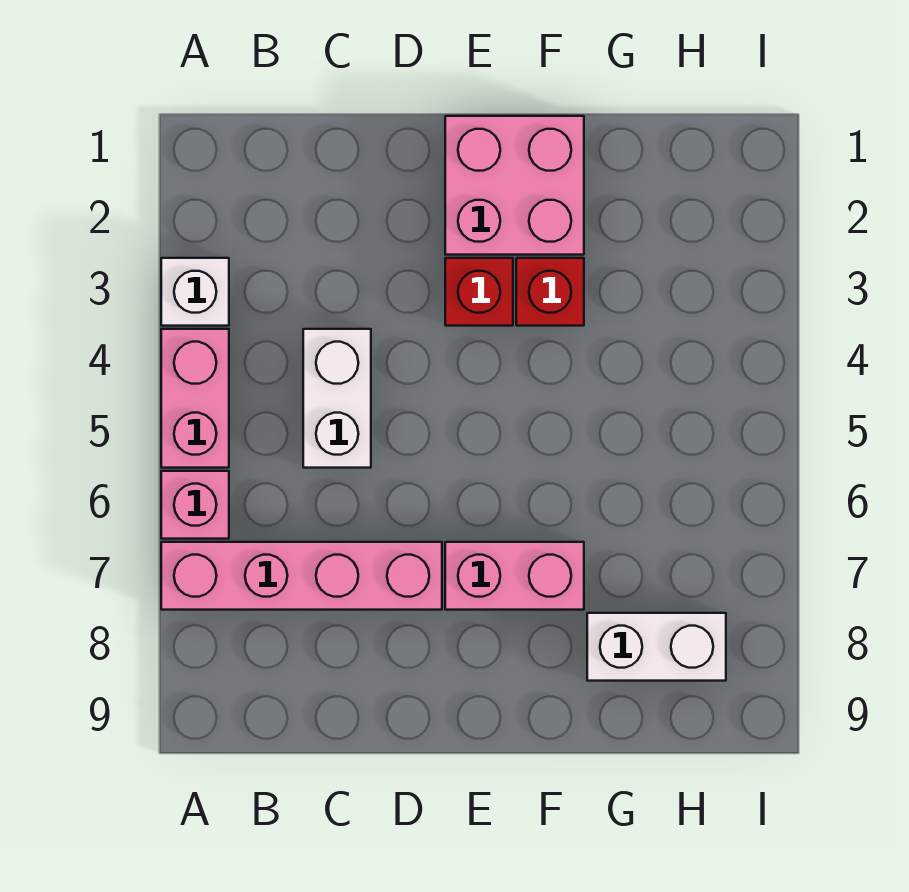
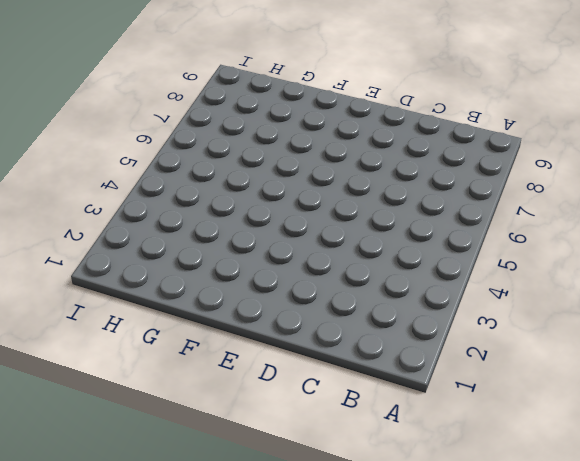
none -> white brick A3 level 1
none -> pink brick A4:A5 level 1

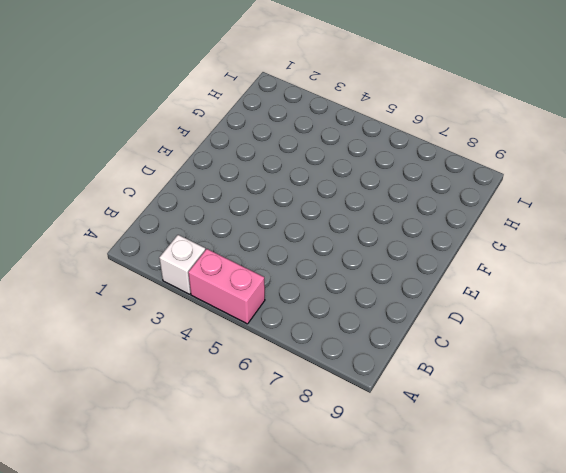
none -> pink brick A6 level 1
none -> pink brick A7:D7 level 1

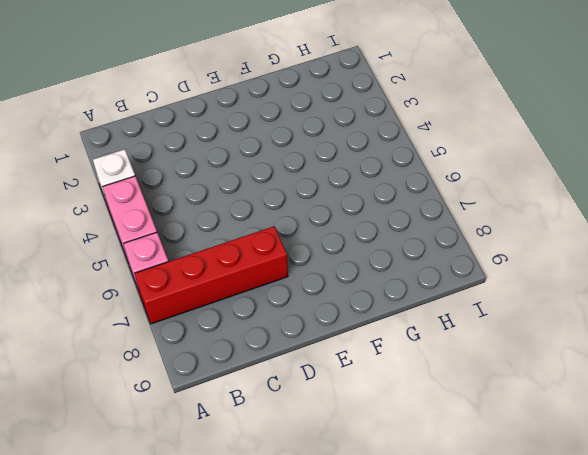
red brick A7:D7 level 1 -> pink brick A7:D7 level 1
none -> white brick C4:C5 level 1
none -> pink brick E1:F2 level 1

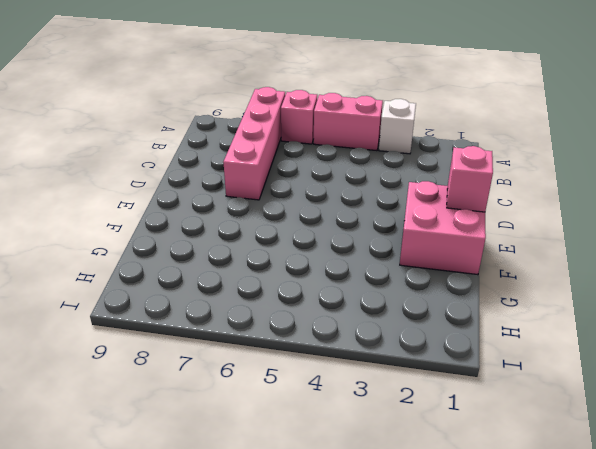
pink brick E1 level 2 -> none
none -> white brick C4:C5 level 1
none -> red brick E3 level 1

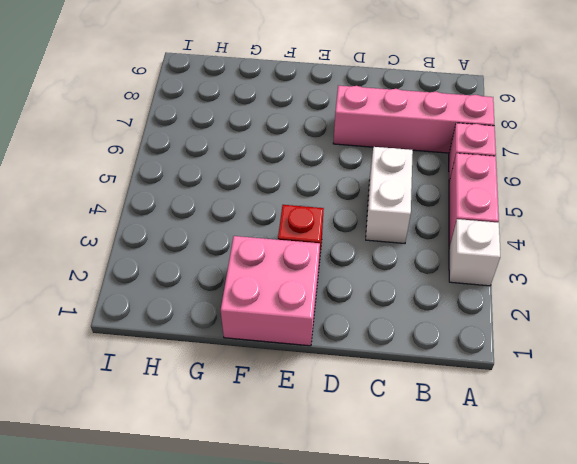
none -> pink brick E7:F7 level 1
none -> red brick F3 level 1

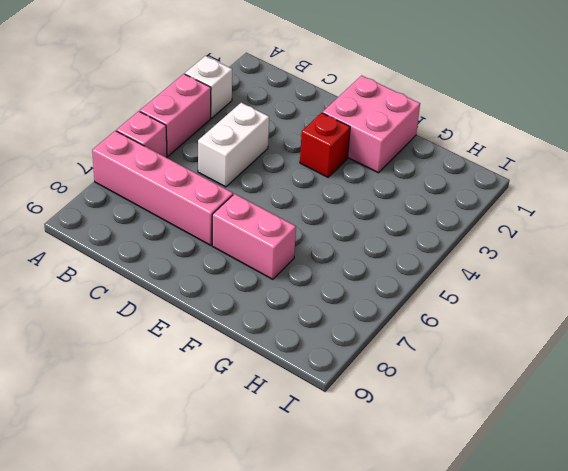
none -> red brick F3 level 1
none -> white brick G8:H8 level 1

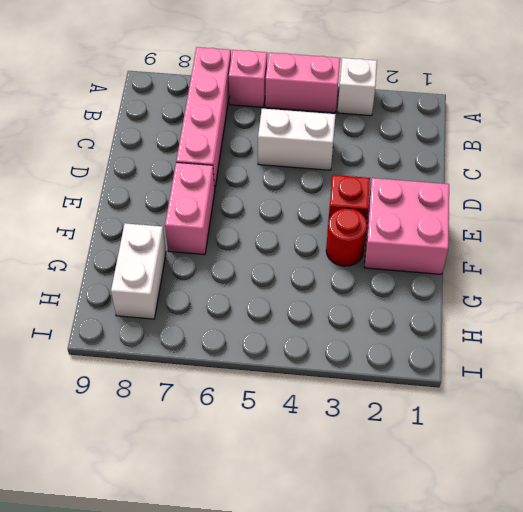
red round brick F3 level 1 -> red brick F3 level 1

